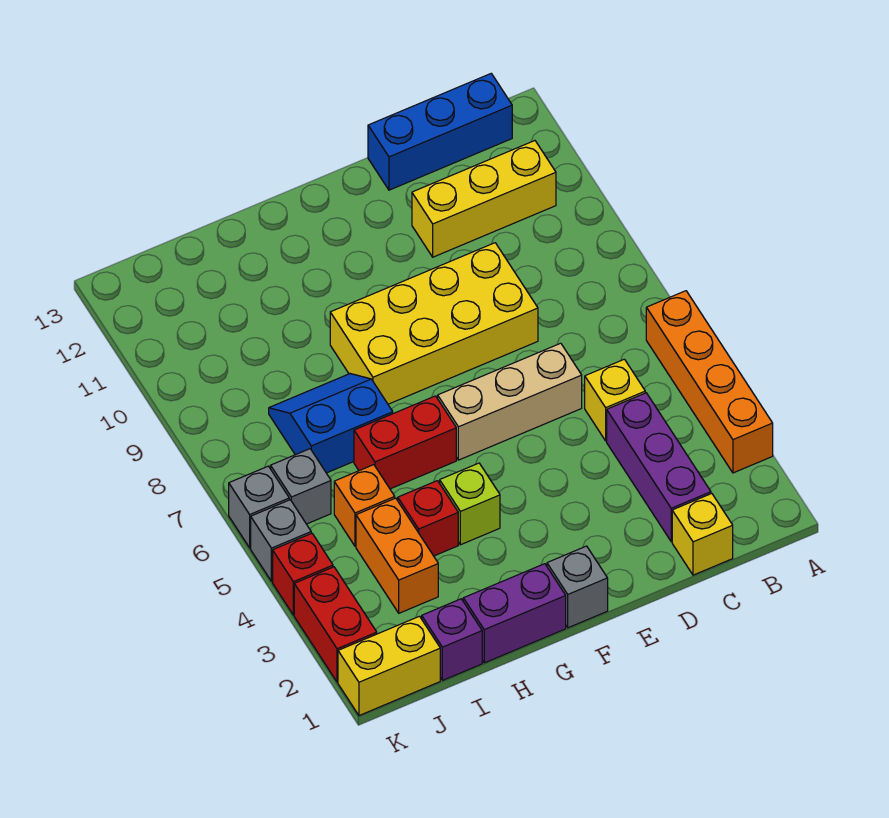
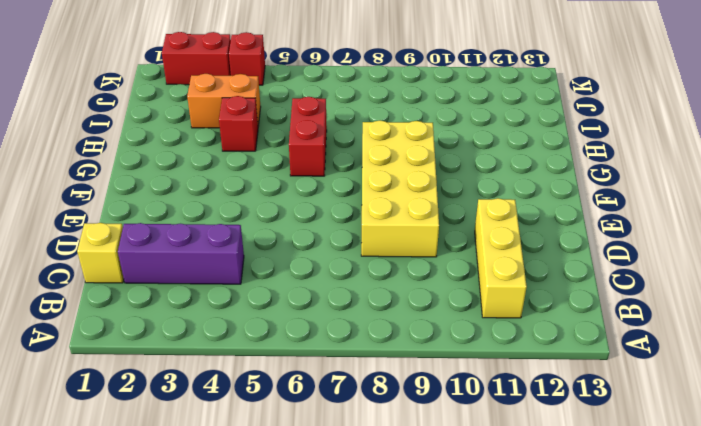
none -> orange brick A3:A6 level 1
none -> blue brick B13:D13 level 1
none -> yellow brick C5 level 1

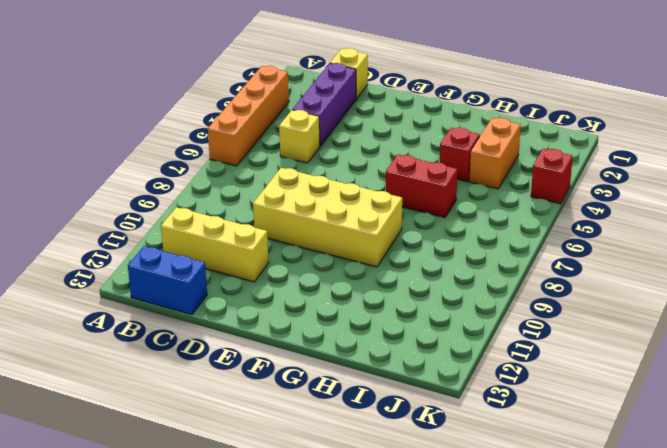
blue brick B13:C13 level 1 -> blue brick B13:D13 level 1
none -> tan brick D6:F6 level 1
none -> grey brick F1 level 1
none -> purple brick G1:H1 level 1

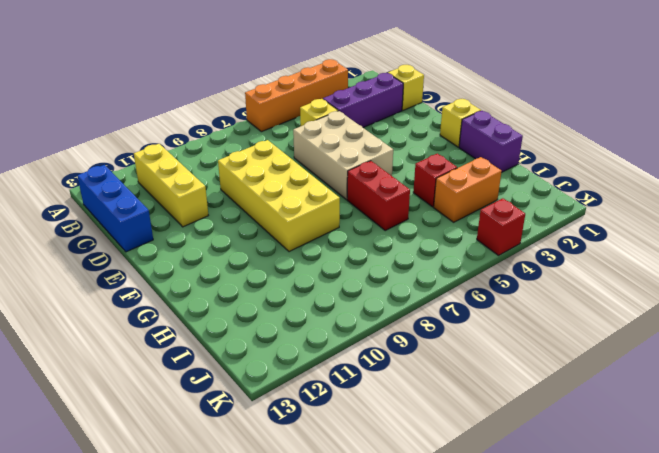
tan brick D5:F6 level 1 -> tan brick D6:F6 level 1
yellow brick F1 level 1 -> grey brick F1 level 1
none -> lime brick G4 level 1
none -> blue slope H7:I8 level 1 top 7
none -> purple brick I1 level 1

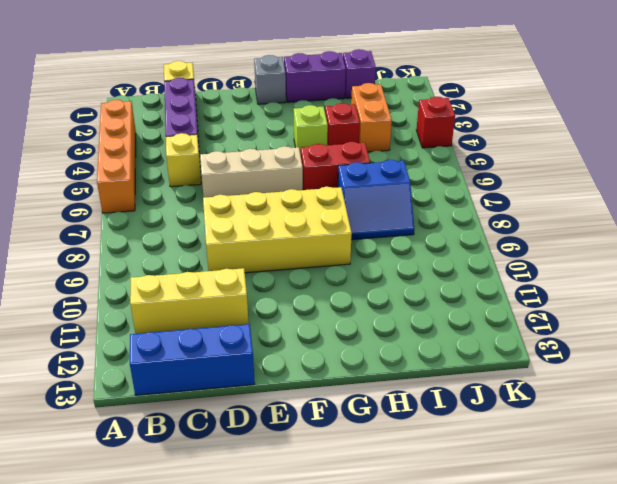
none -> orange brick I5 level 1
none -> yellow brick J1:K1 level 1
none -> grey brick J6 level 1

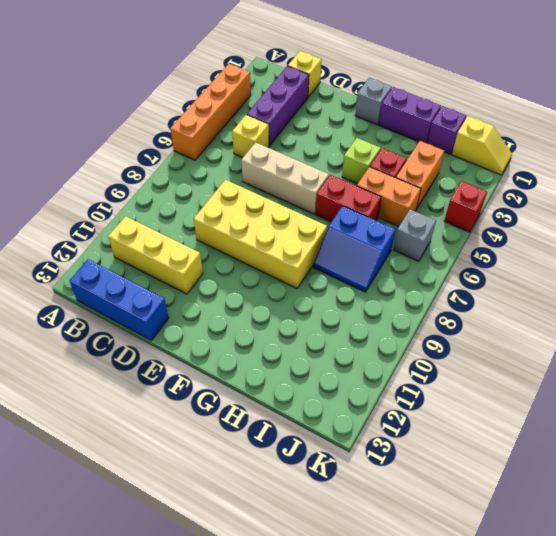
orange brick H5:I5 level 1 -> orange brick I5 level 1
yellow slope J1:K1 level 1 top J -> yellow brick J1:K1 level 1
none -> red brick K2:K3 level 1
none -> grey brick K5 level 1
none -> grey brick K6 level 1

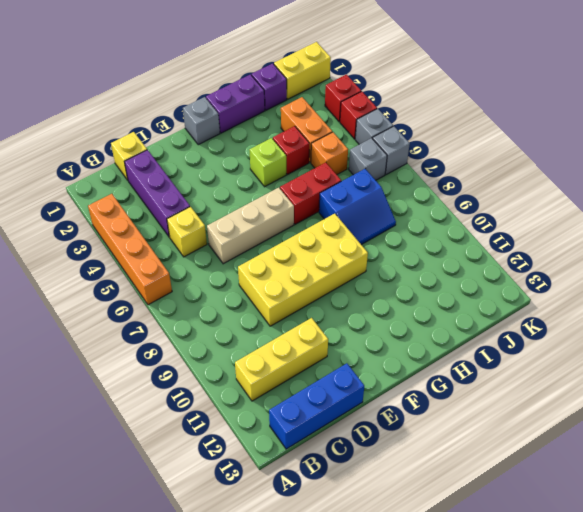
red brick K3 level 1 -> red brick K2:K3 level 1

